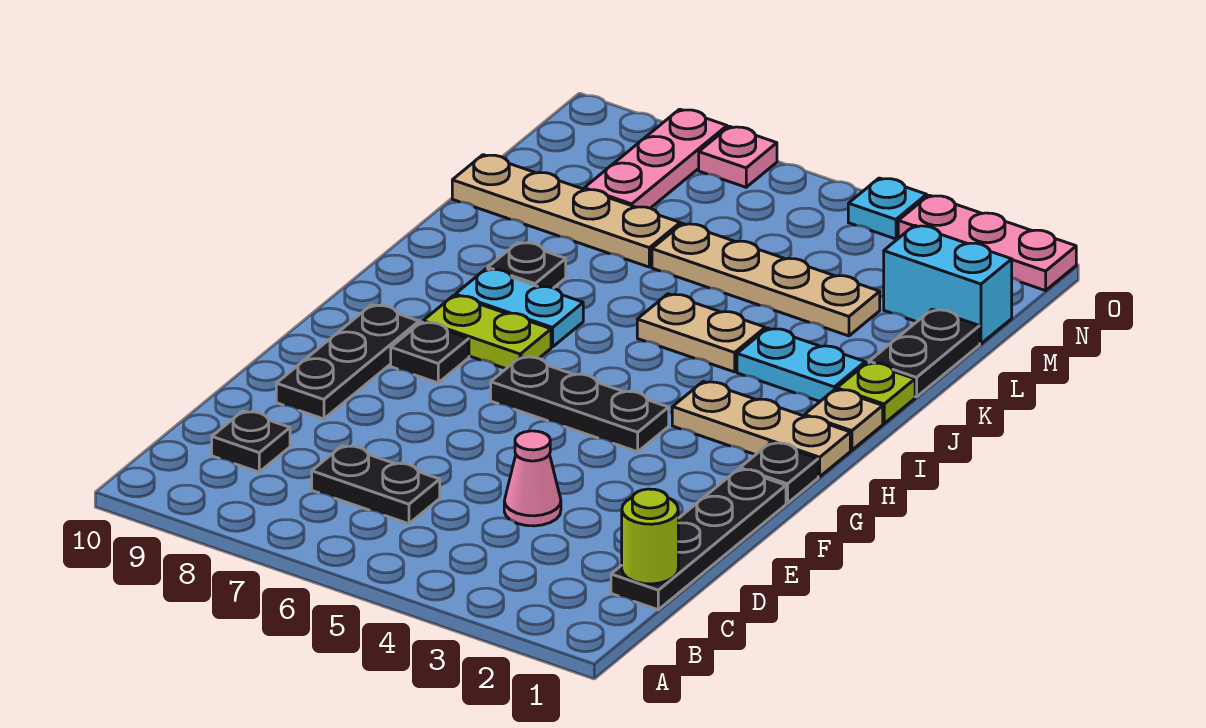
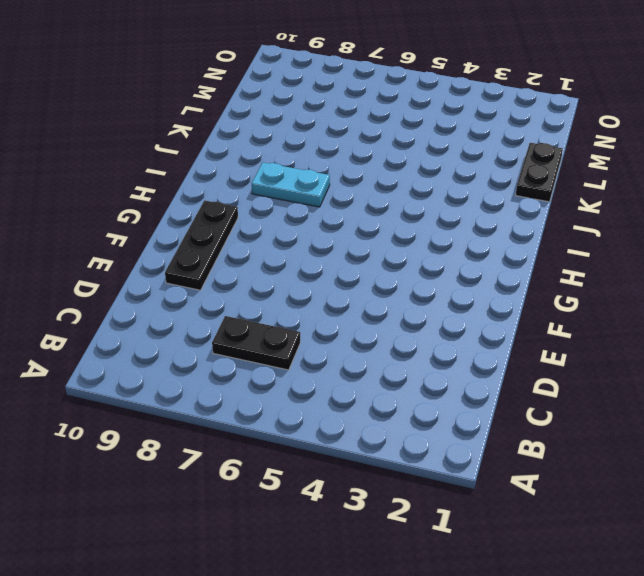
none -> black plate C1:F1 level 1
none -> black plate C9 level 1
none -> pink cone D4 level 1

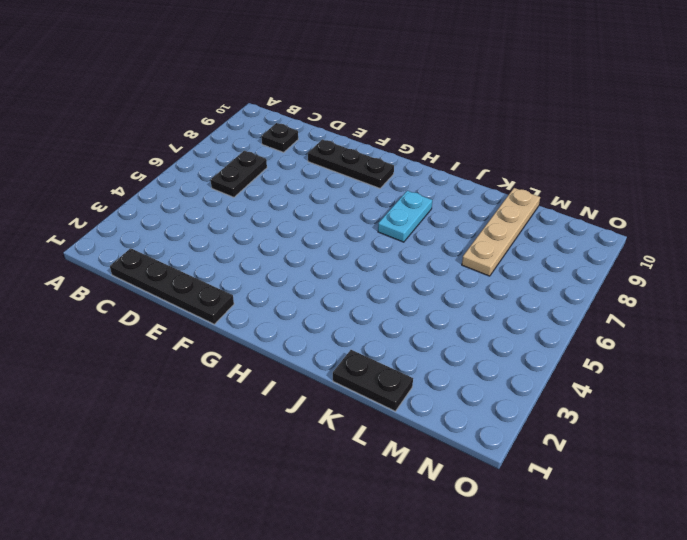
none -> pink cone D4 level 1
none -> black plate G1 level 1
none -> black plate G4:G6 level 1

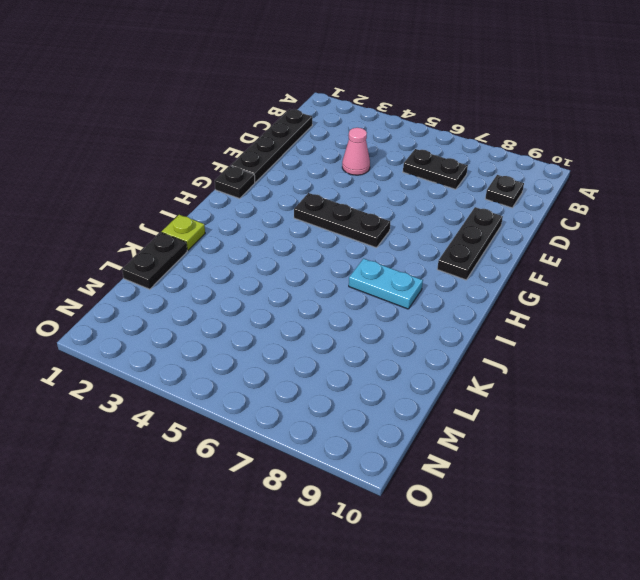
none -> black plate G8 level 1
none -> tan plate H1:H3 level 1
none -> lime plate H7:H8 level 1

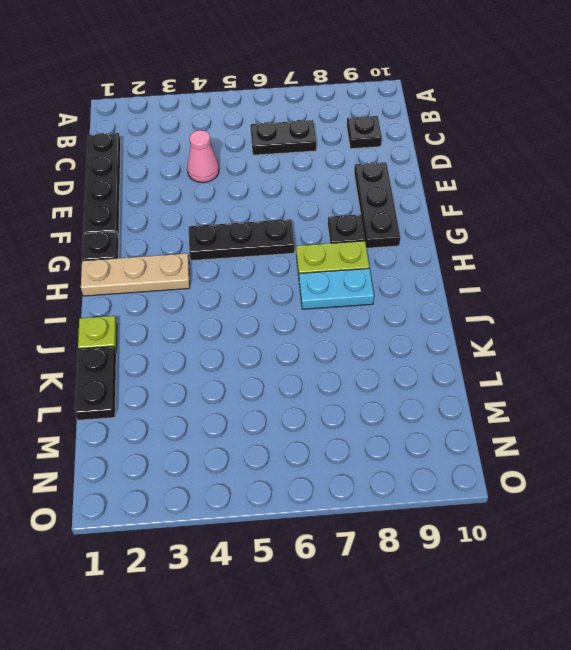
none -> tan plate I1 level 1
none -> cyan plate J2:J3 level 1
none -> tan plate J4:J5 level 1

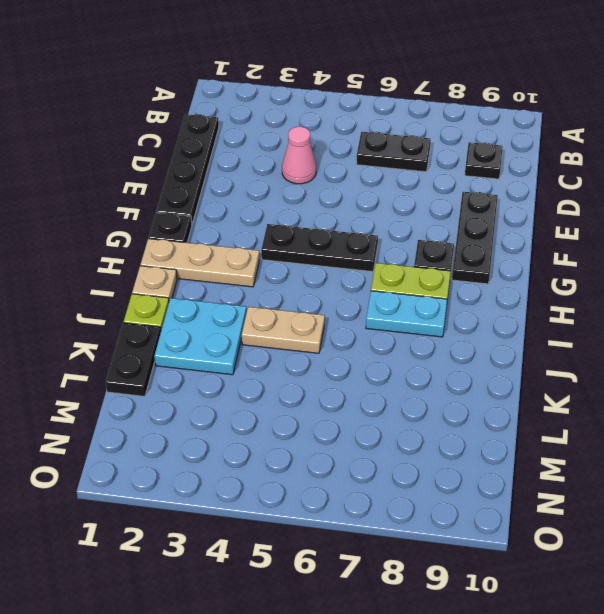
cyan plate J2:K3 level 1 -> cyan plate J2:J3 level 1
none -> black plate J8 level 1
none -> tan plate L3:L6 level 1
none -> tan plate L7:L10 level 1

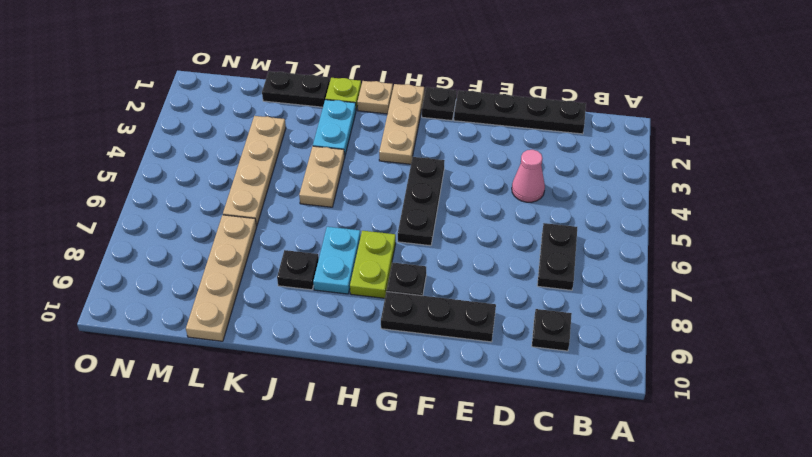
none -> cyan brick M1:M2 level 1
none -> pink plate M8:O8 level 1
none -> pink plate O1:O3 level 1

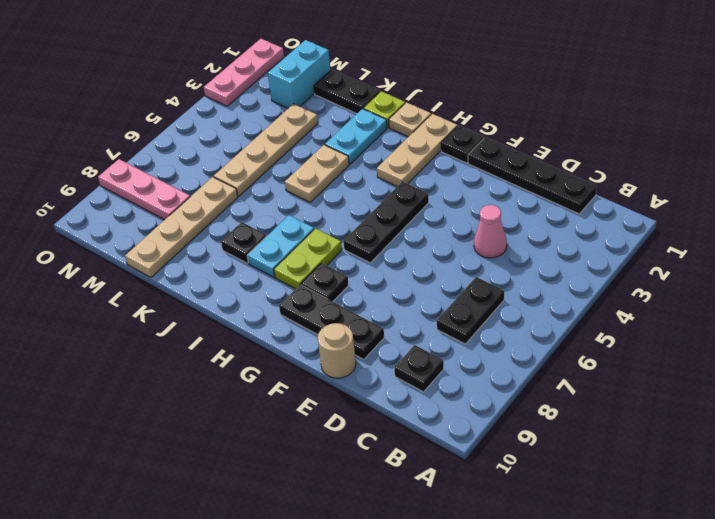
tan round brick E10 level 1 -> none
none -> cyan plate O4 level 1
none -> pink plate O7 level 1
none -> lime round brick C1 level 2

